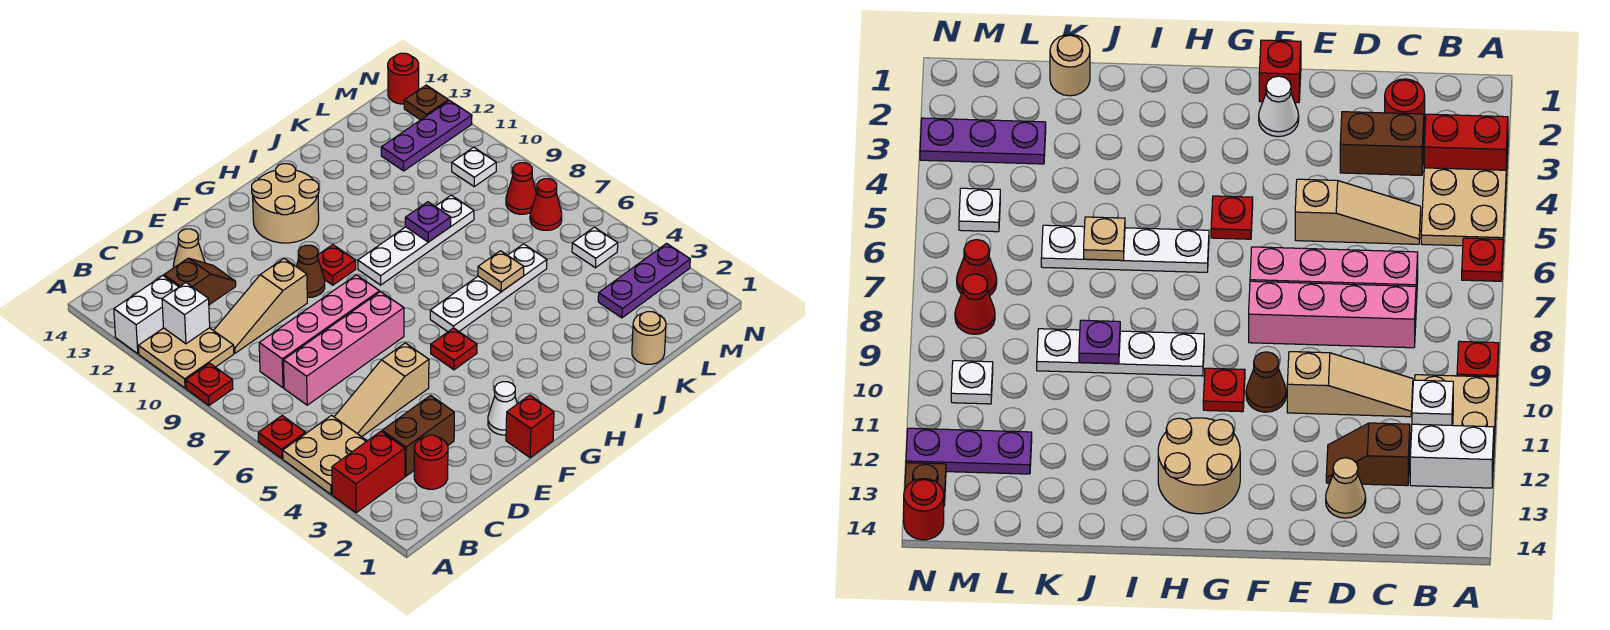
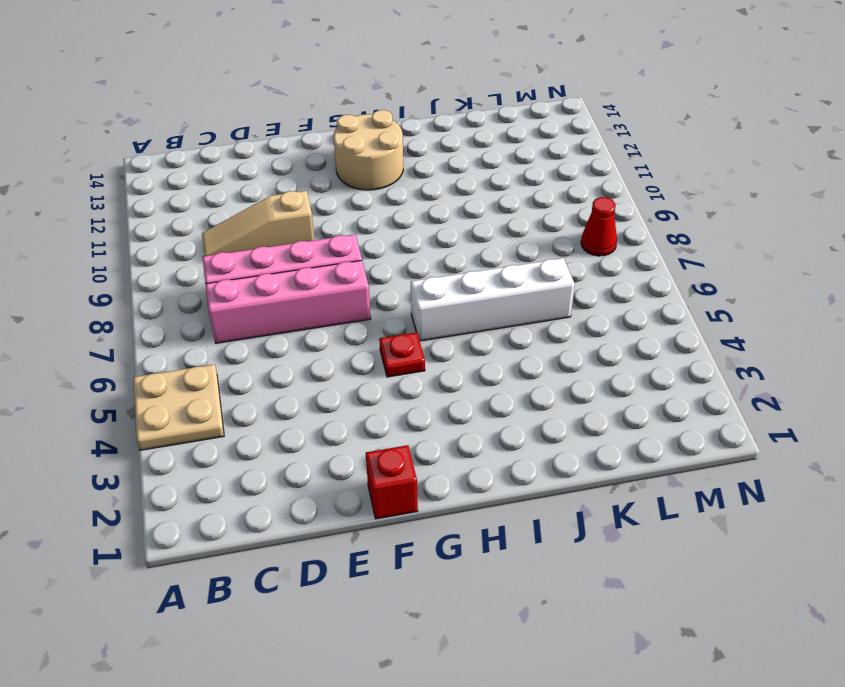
white brick H6:K6 level 1 -> white plate H6:K6 level 1
none -> red brick A3:B3 level 1
none -> red plate A6 level 1
none -> red plate A9 level 1
none -> tan plate A10:B11 level 1

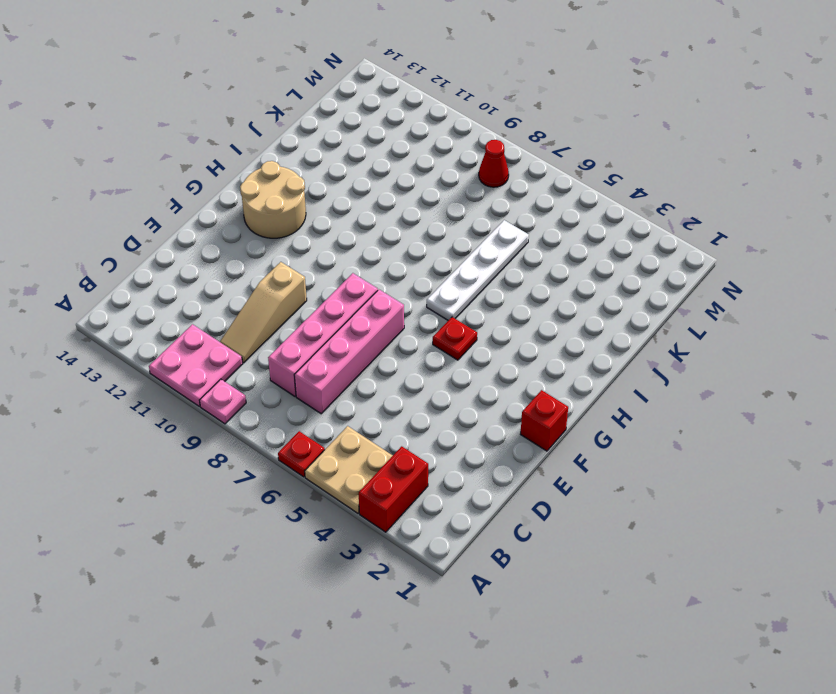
pink plate A9 level 1 -> red plate A9 level 1
pink plate A10:B11 level 1 -> tan plate A10:B11 level 1
none -> white brick A12:B12 level 1
none -> red round brick C2 level 1
none -> brown brick C3:D3 level 1
none -> tan slope C5:E5 level 1 top E

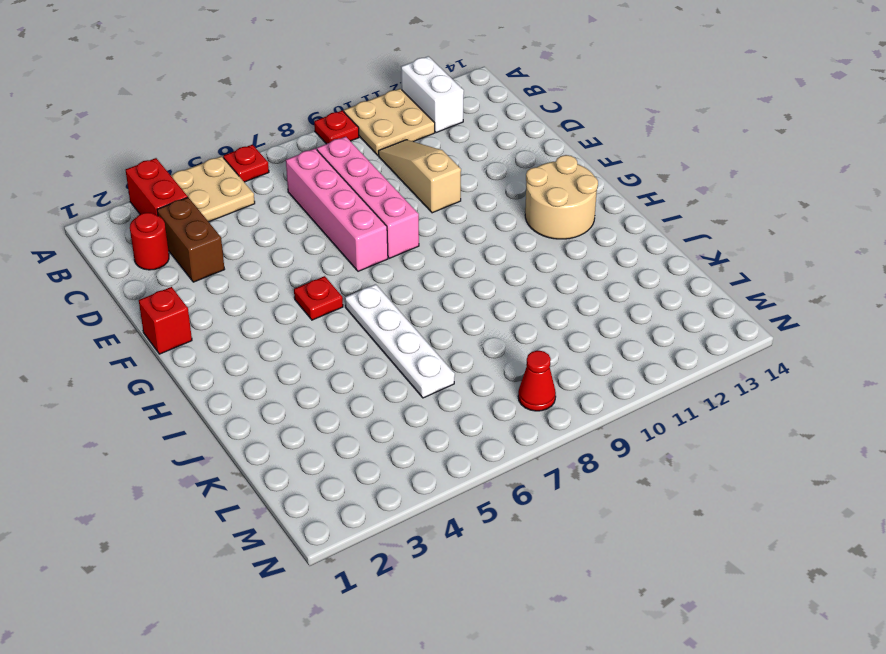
none -> tan slope C5:E5 level 1 top E
none -> brown slope C12:D12 level 1 top C
none -> tan cone D13 level 1
none -> white cone F2 level 1

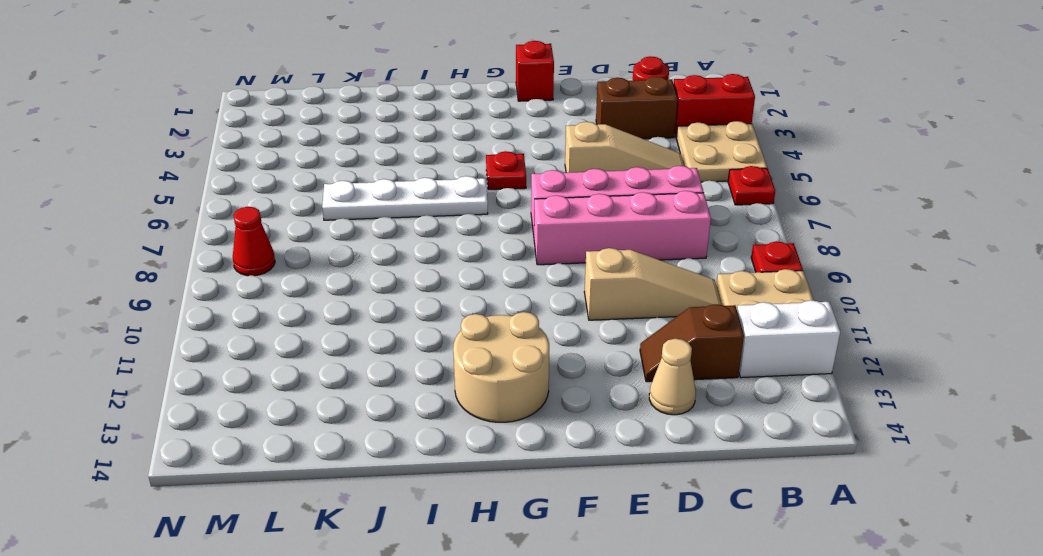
none -> white cone F2 level 1
none -> brown cone F10 level 1
none -> red plate G10 level 1
none -> white plate H9:K9 level 1

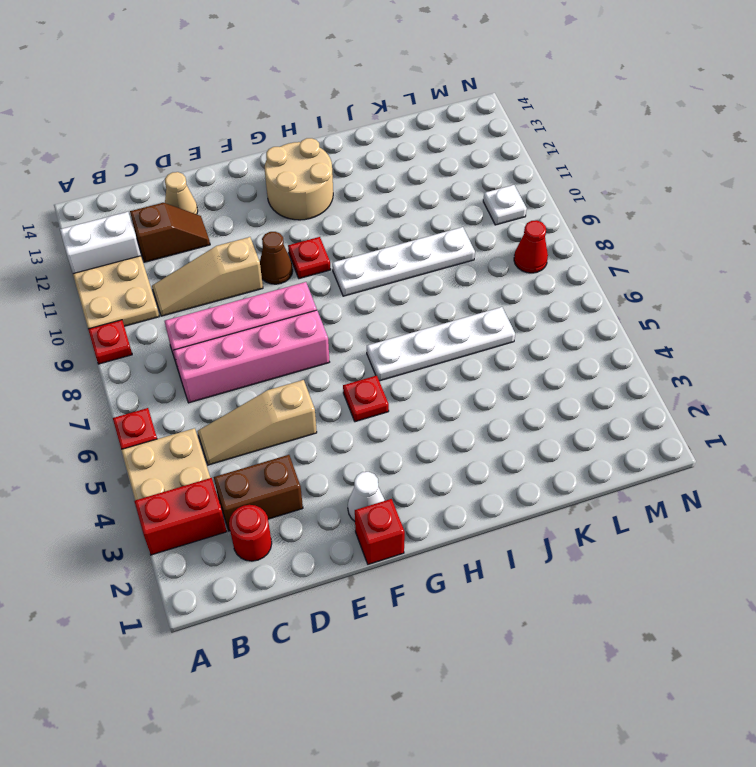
none -> tan round brick K1 level 1
none -> purple plate L3:N3 level 1
none -> purple plate L12:N12 level 1
none -> white plate M5 level 1

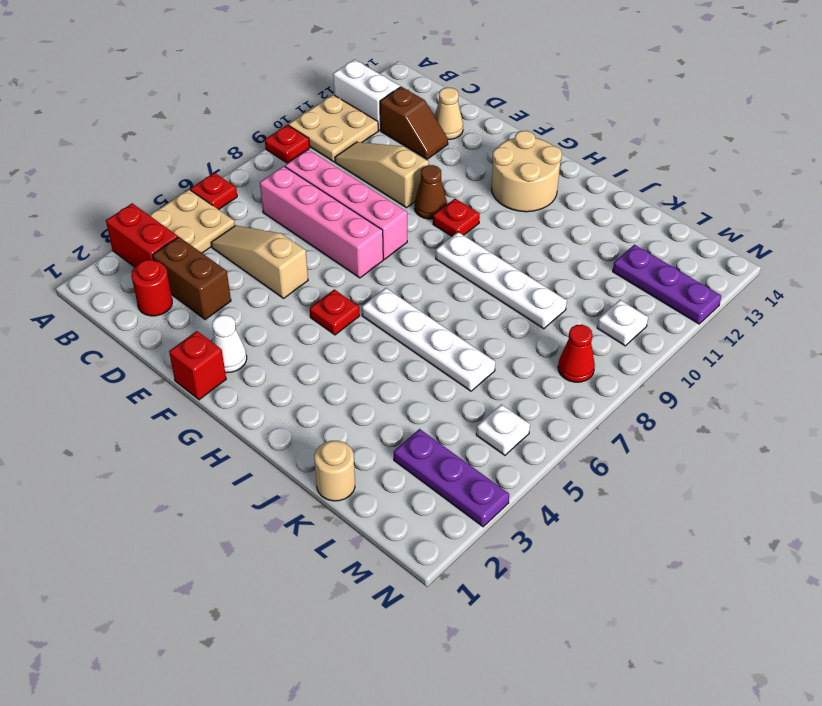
none -> red cone M7 level 1
none -> brown plate N13 level 1
none -> red round brick N14 level 1
none -> white brick B11 level 2

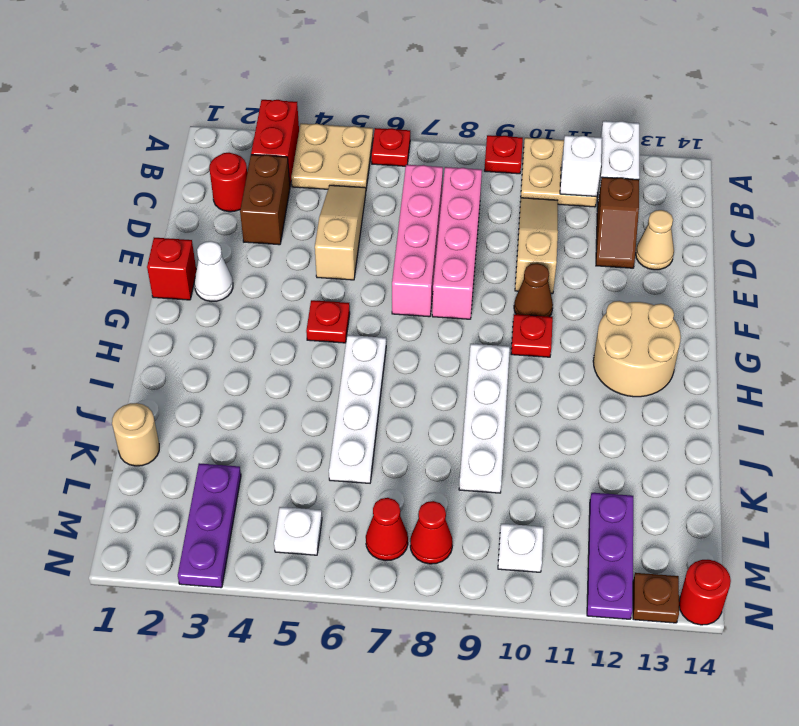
none -> tan plate J6 level 2
none -> purple plate J9 level 2

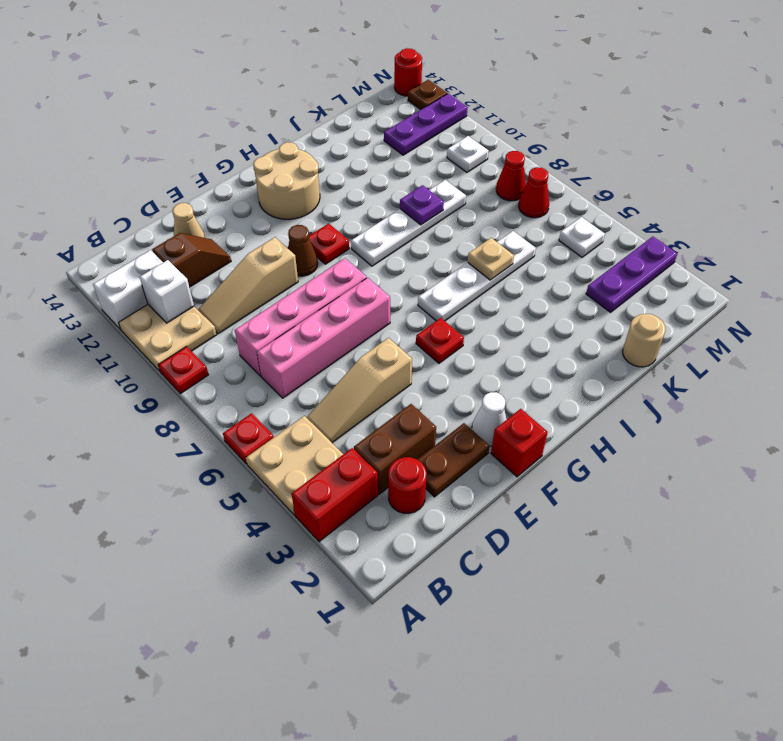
brown plate D2:E2 level 1 -> none

